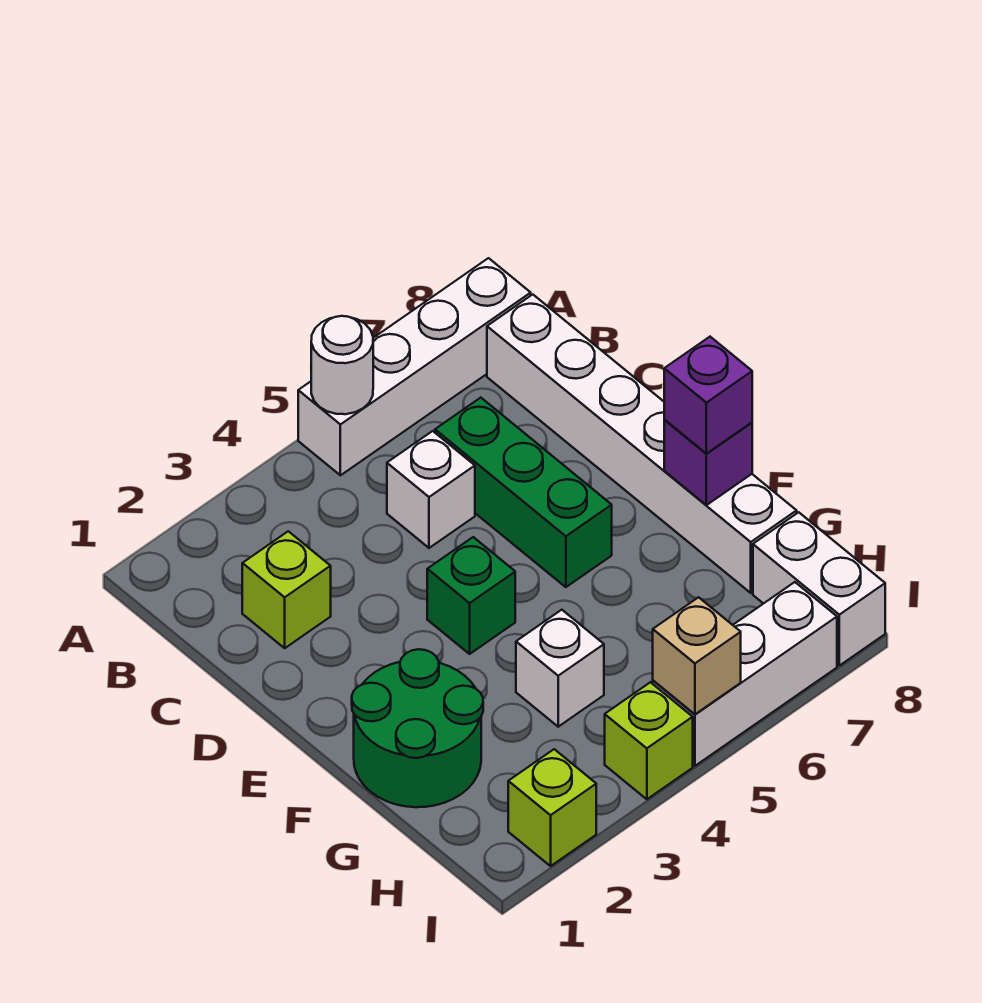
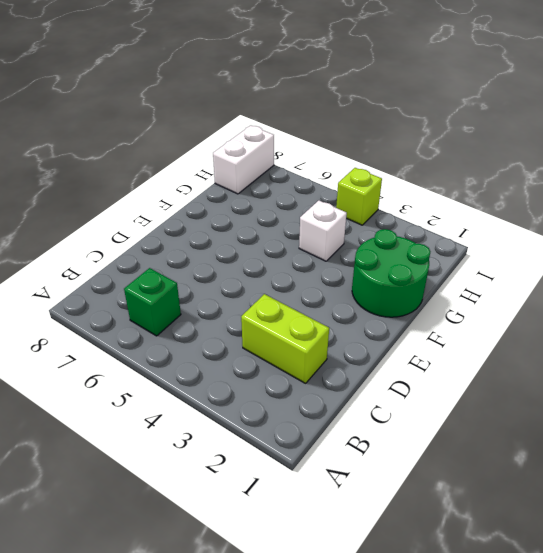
green brick B6 level 1 -> green brick E4 level 1
lime brick C2:C3 level 1 -> lime brick C2 level 1
none -> white brick A5:A8 level 1
none -> white brick B8:G8 level 1
none -> white brick C5 level 1

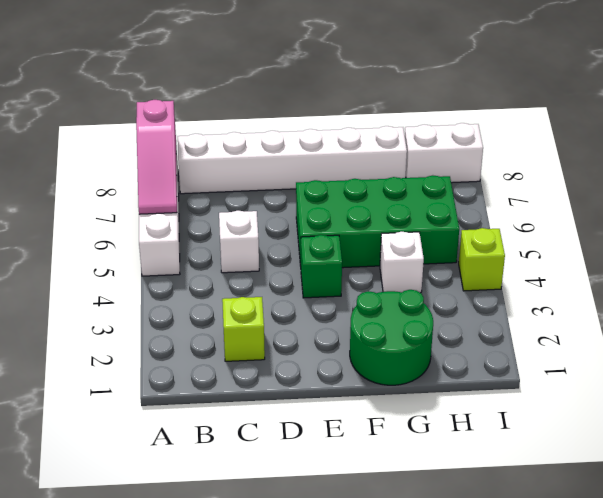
pink slope A6:A8 level 2 top 8 -> none
green brick E5:H6 level 1 -> green brick C6:E6 level 1
none -> lime brick I2 level 1
none -> white brick I5:I7 level 1
none -> white round brick A5 level 2

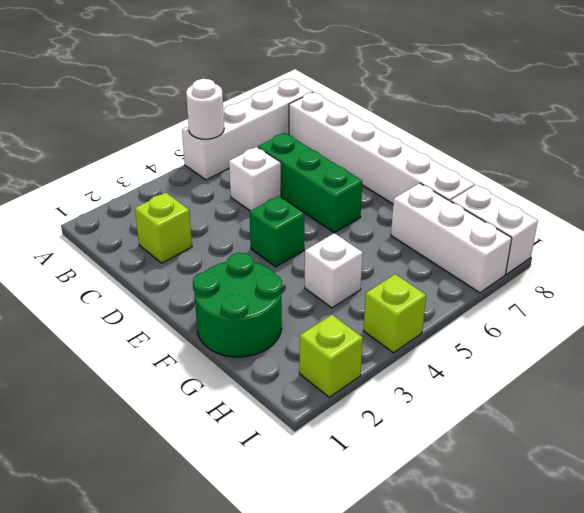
white brick G7:I7 level 1 -> white brick I5:I7 level 1
none -> purple brick F8 level 2
none -> tan brick I5 level 2
none -> purple brick F8 level 3

